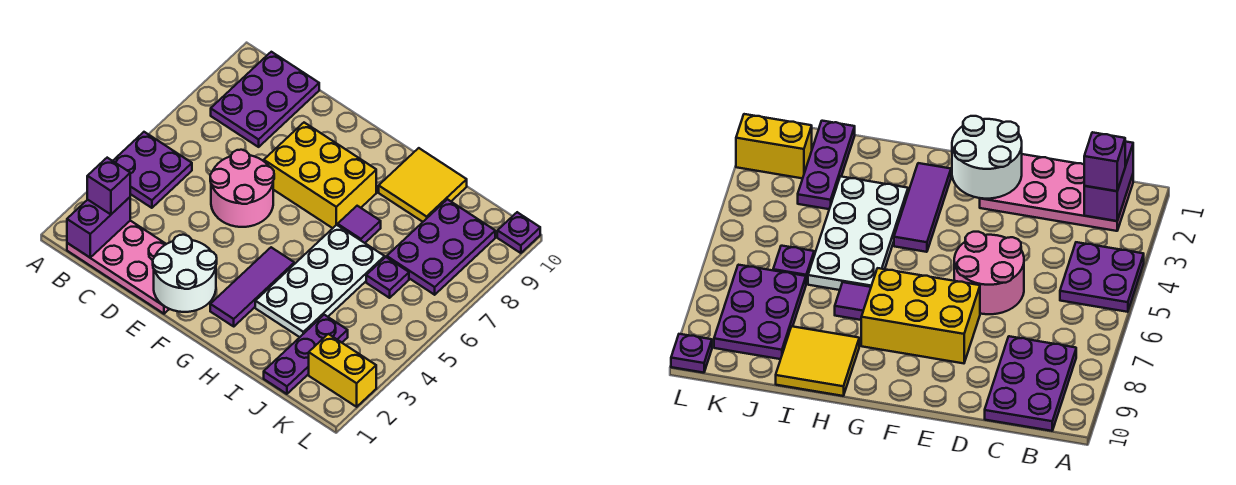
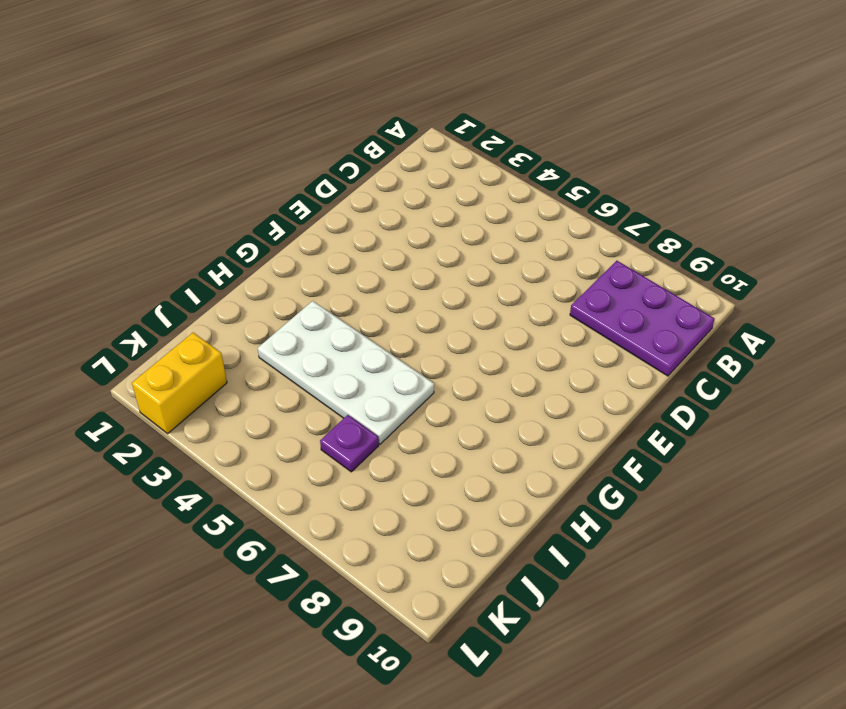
none -> purple plate A4:B5 level 1
none -> pink plate B1:E2 level 1
none -> pink round brick D5:E6 level 1

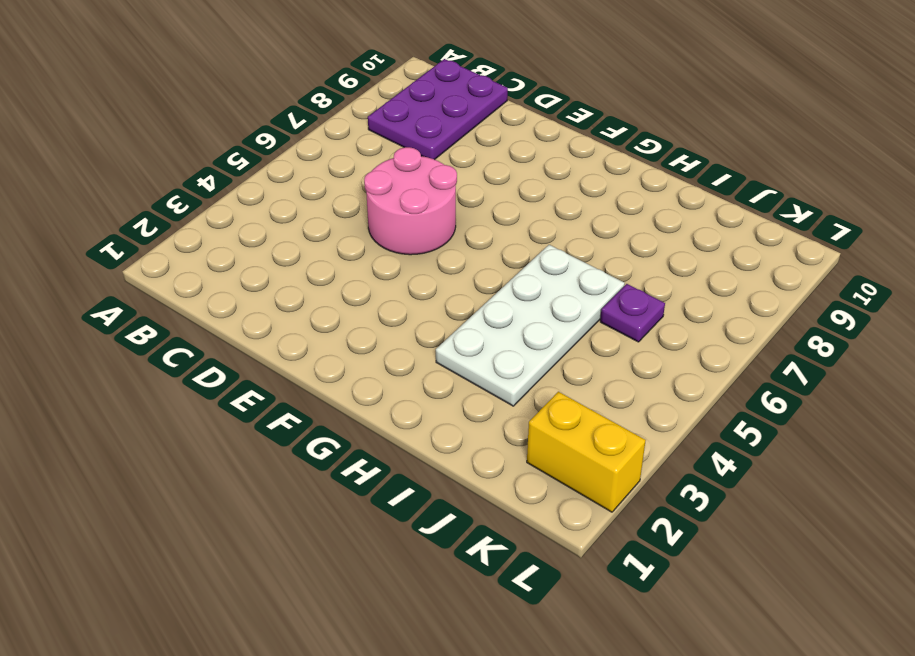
none -> purple plate A4:B5 level 1
none -> pink plate B1:E2 level 1
none -> yellow brick E7:G8 level 1

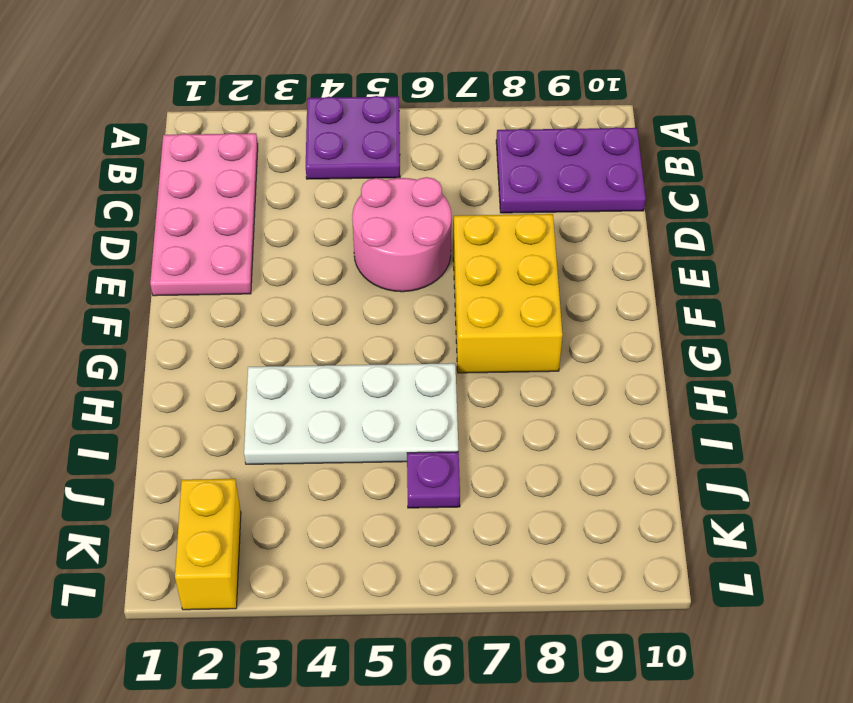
none -> purple tile G2:G4 level 1
none -> purple tile H7 level 1
none -> yellow tile H9:I10 level 1

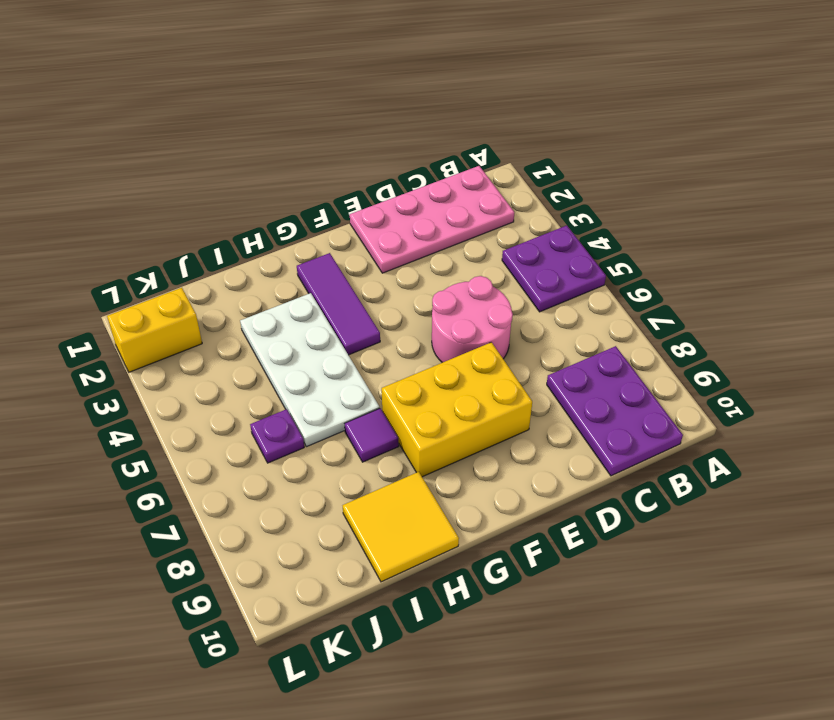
none -> purple plate J1:J3 level 1
none -> purple plate J7:K9 level 1
none -> purple plate L10 level 1

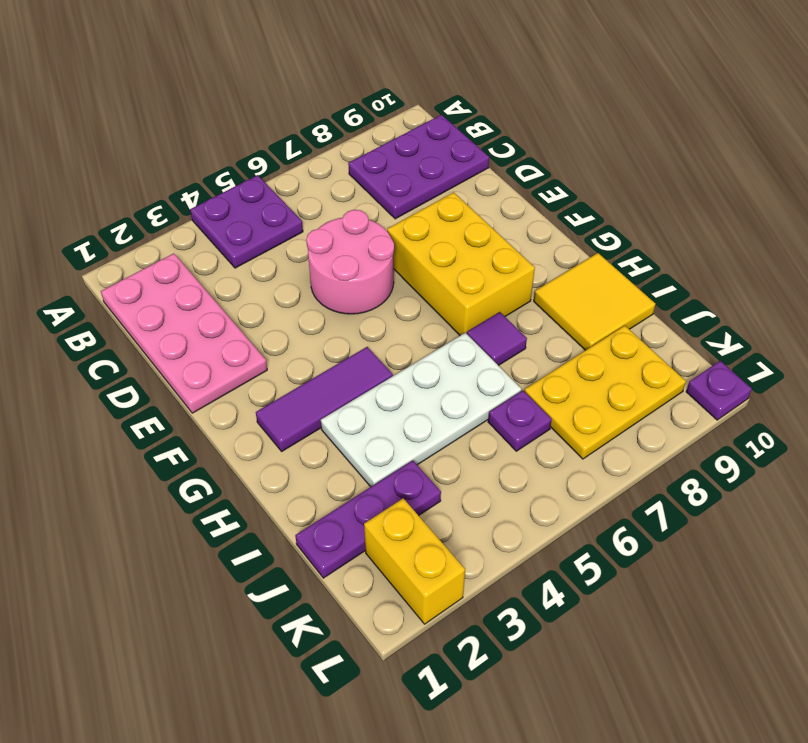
yellow plate J7:K9 level 1 -> purple plate J7:K9 level 1
none -> purple brick B1:B2 level 2
none -> white round brick E1:F2 level 2
none -> purple brick B2 level 3

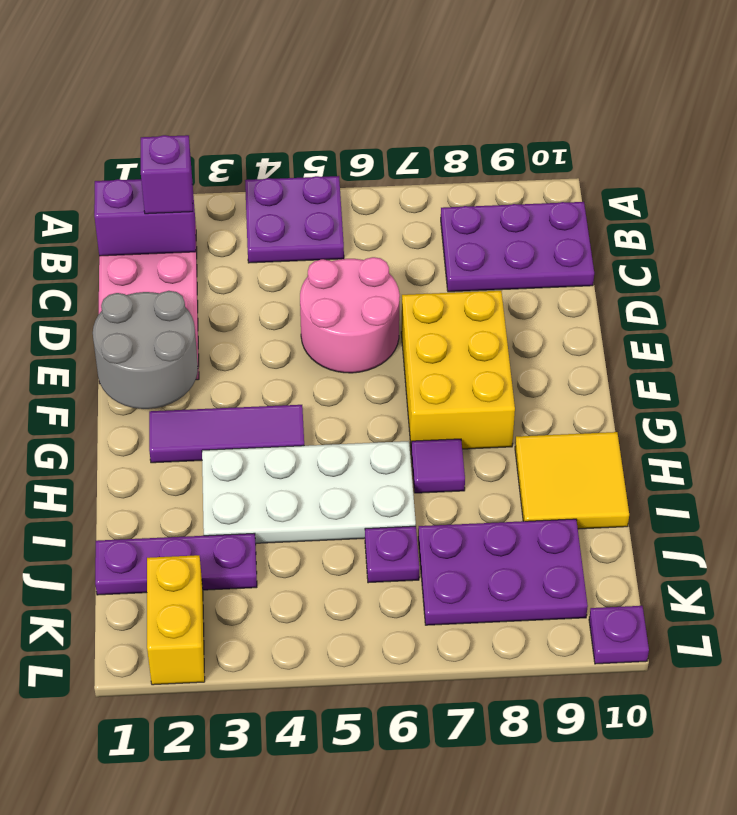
grey round brick E1:F2 level 2 -> white round brick E1:F2 level 2

